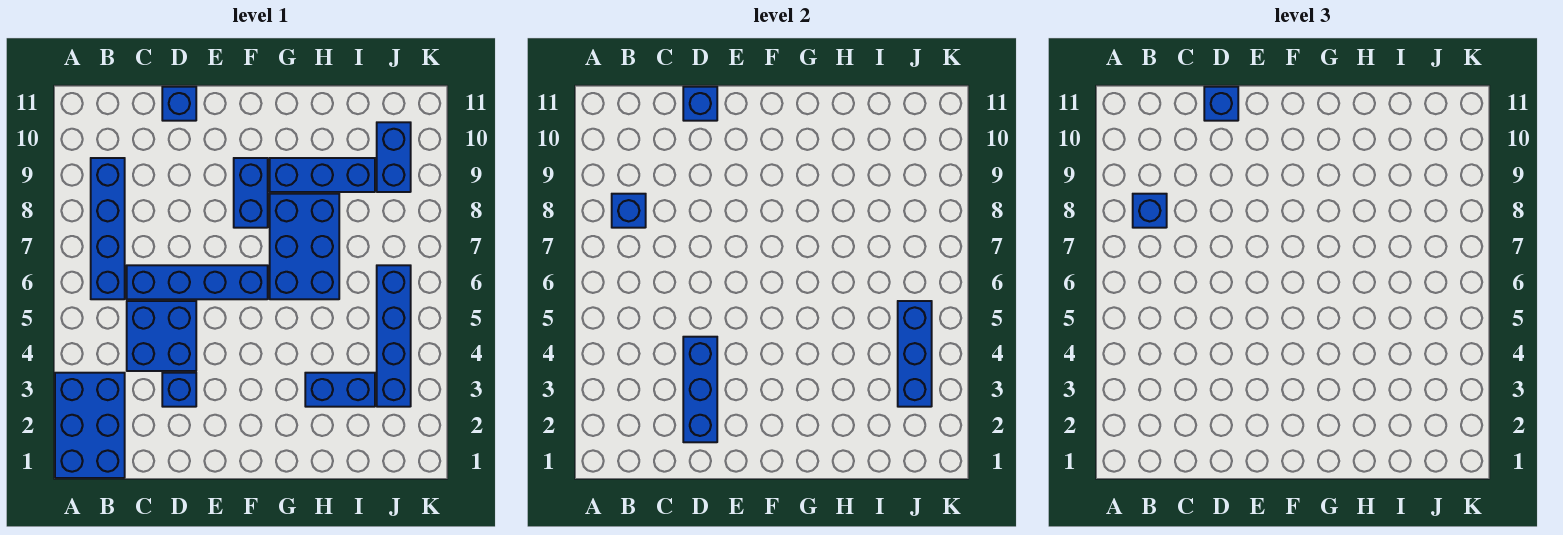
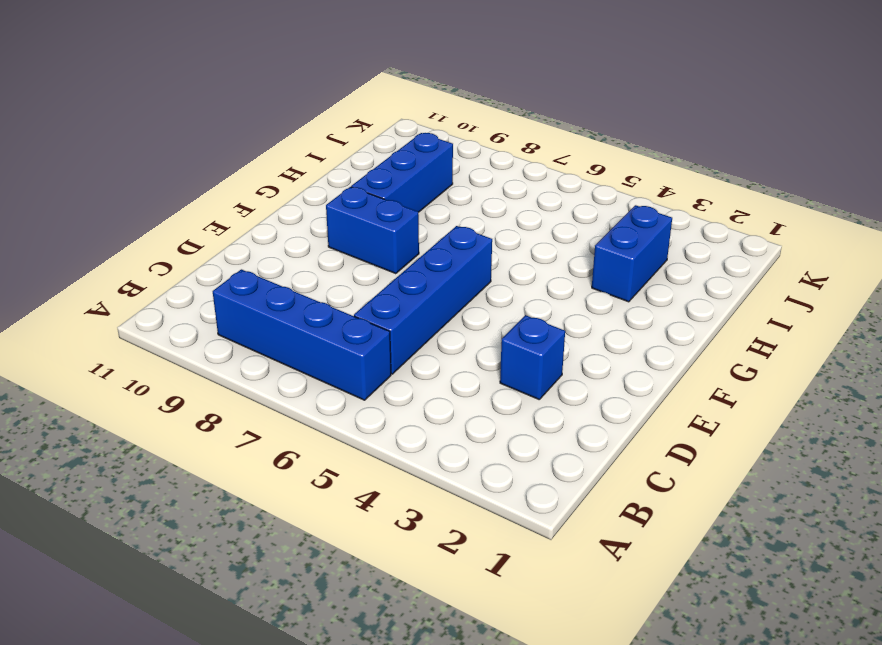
none -> blue brick A1:B3 level 1
none -> blue brick C4:D5 level 1
none -> blue brick D11 level 1

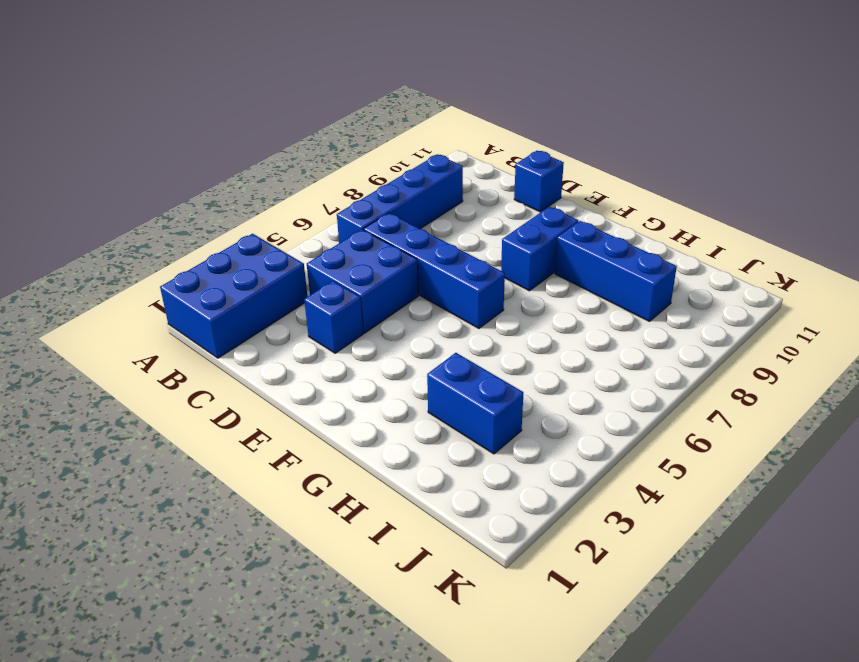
none -> blue brick G6:H8 level 1
none -> blue brick J3:J6 level 1
none -> blue brick J9:J10 level 1

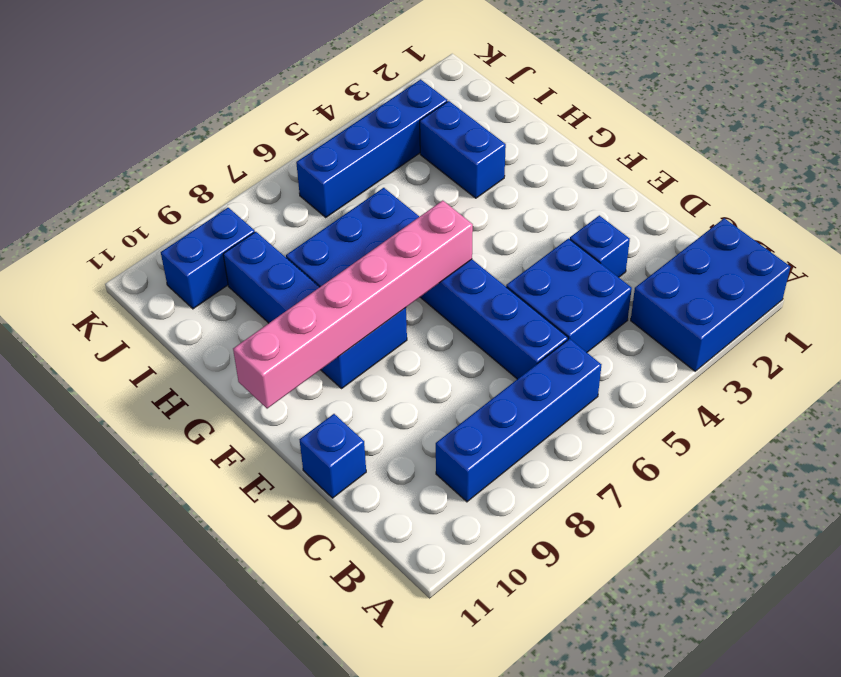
pink brick F6:F11 level 2 -> none
none -> blue brick B8 level 2
none -> blue brick D2:D4 level 2
none -> blue brick D11 level 2

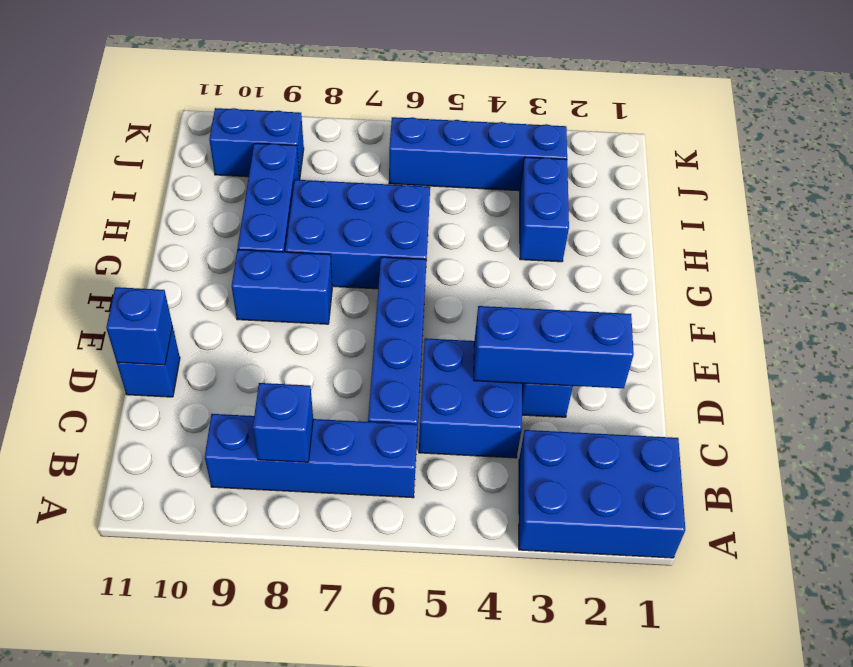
none -> blue brick J3:J5 level 2
none -> blue brick B8 level 3
none -> blue brick D11 level 3

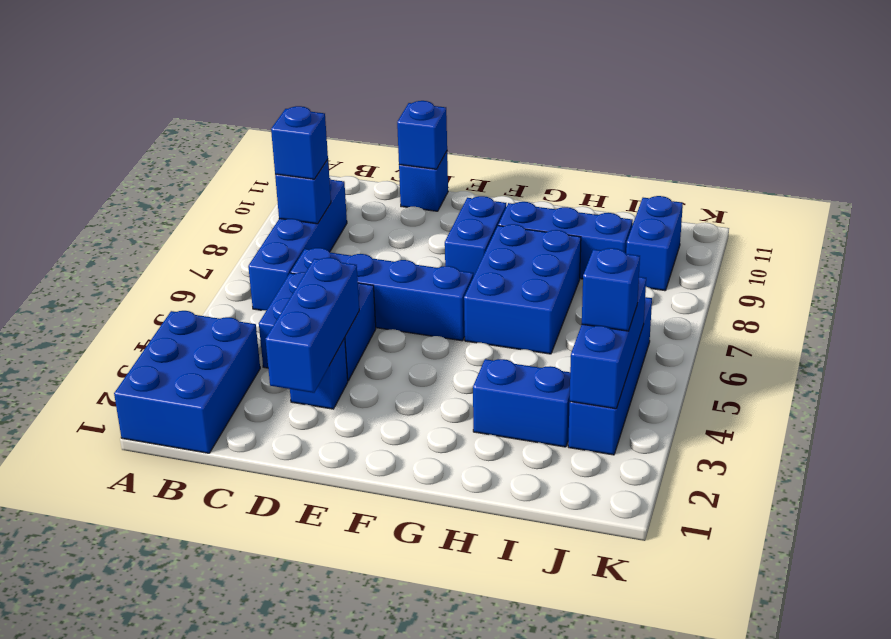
blue brick J4 level 3 -> blue brick D11 level 3

